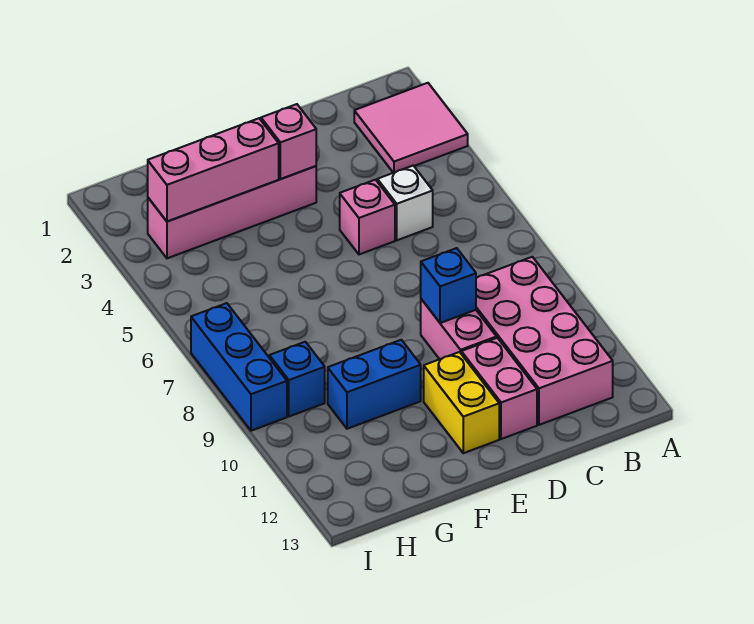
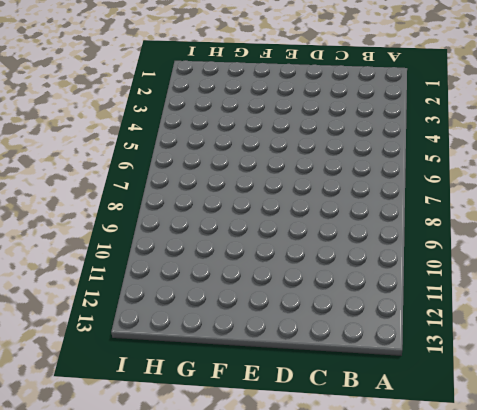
none -> pink tile A2:B3 level 1
none -> pink brick B9:C12 level 1
none -> white brick C5 level 1

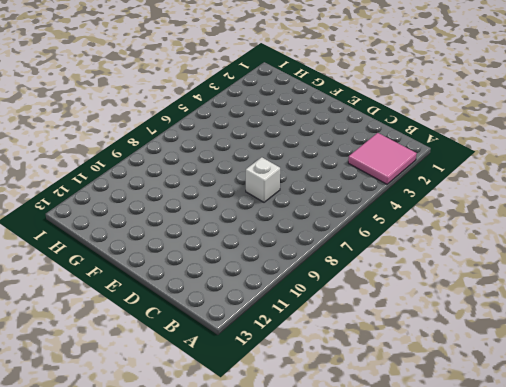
white brick D7 level 1 -> white brick C5 level 1
none -> pink brick B9:C12 level 1
none -> pink brick D5 level 1
none -> pink brick D9:D10 level 1

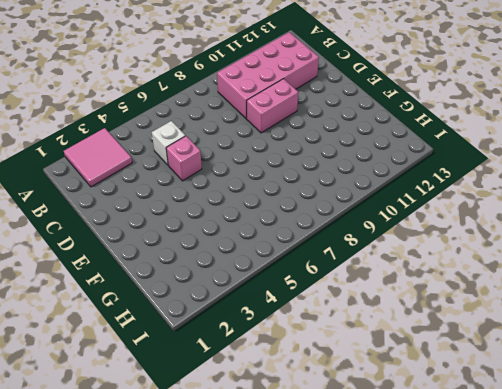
none -> pink brick D11:D12 level 1
none -> pink brick E3:H3 level 1
none -> yellow brick E11:E12 level 1

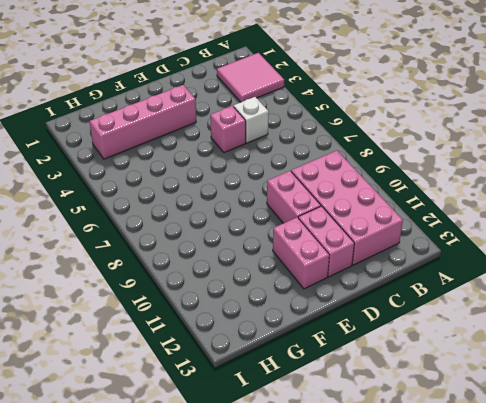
pink brick E11:E12 level 1 -> yellow brick E11:E12 level 1
none -> blue brick F10:G10 level 1
none -> blue brick H9 level 1
none -> blue brick I7:I9 level 1

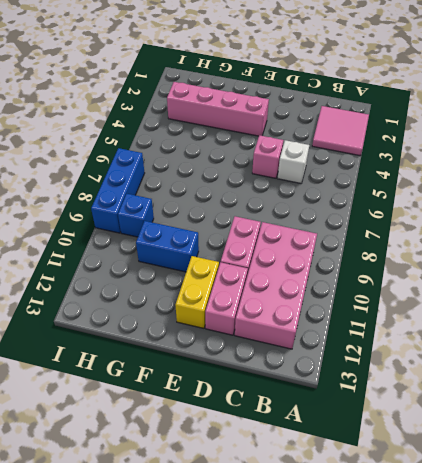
none -> blue brick D9 level 2
none -> pink brick E3 level 2
none -> pink brick F3:H3 level 2

